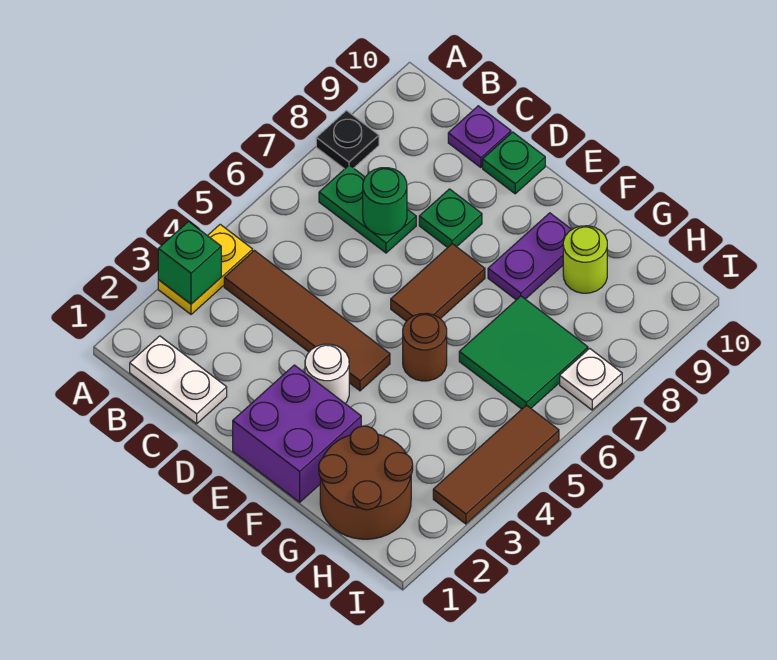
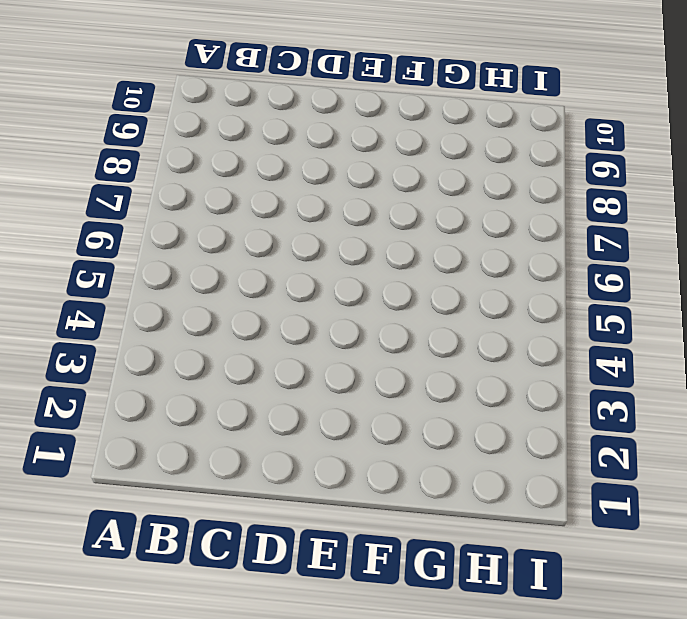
none -> yellow plate A3:A4 level 1
none -> black plate A8 level 1
none -> white plate B1:C1 level 1

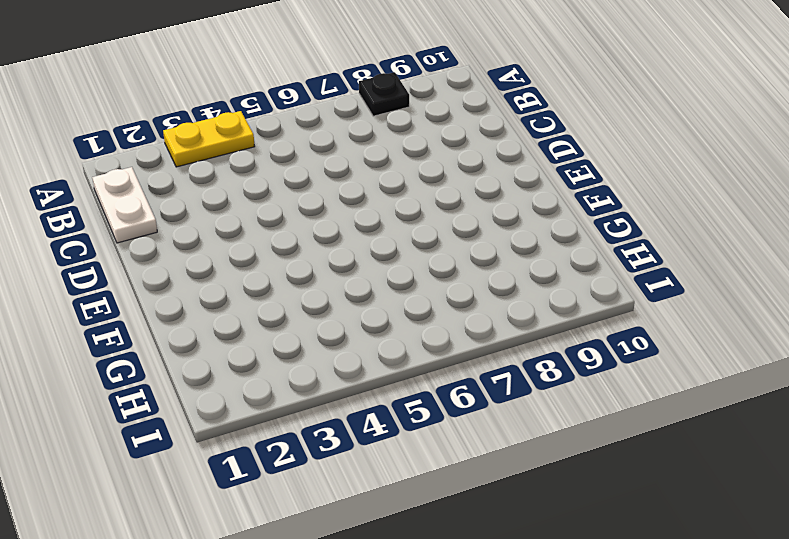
none -> brown tile B4:E4 level 1
none -> green plate B7:C7 level 1
none -> purple plate C10 level 1

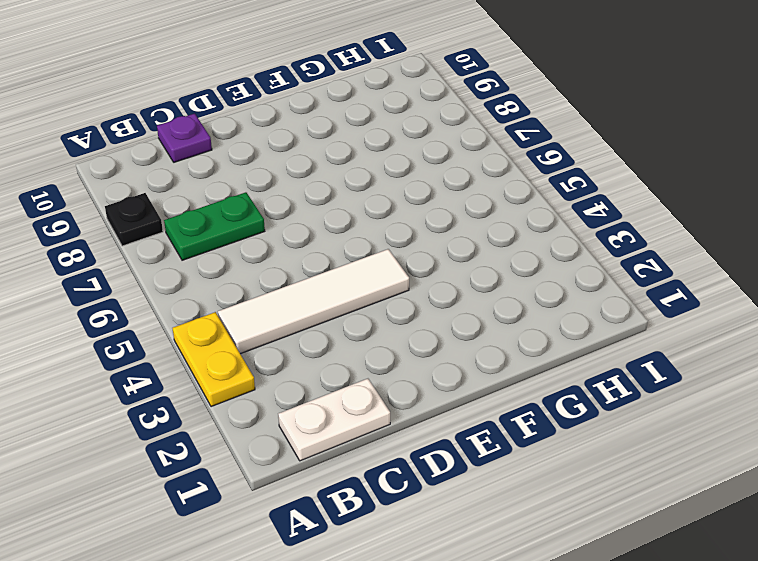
white tile B4:E4 level 1 -> brown tile B4:E4 level 1
none -> green plate D8 level 1
none -> green plate D10 level 1
none -> purple brick E1:F2 level 1

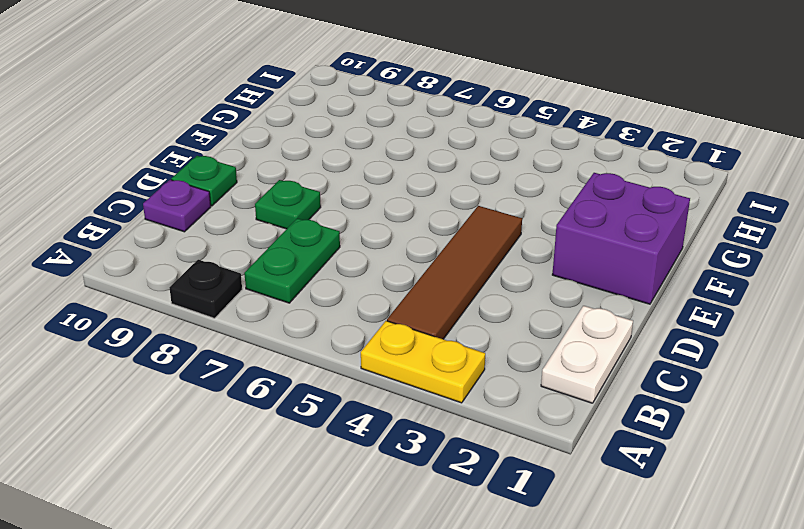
none -> white round brick E3 level 1
none -> brown tile E6:E7 level 1
none -> brown round brick F5 level 1

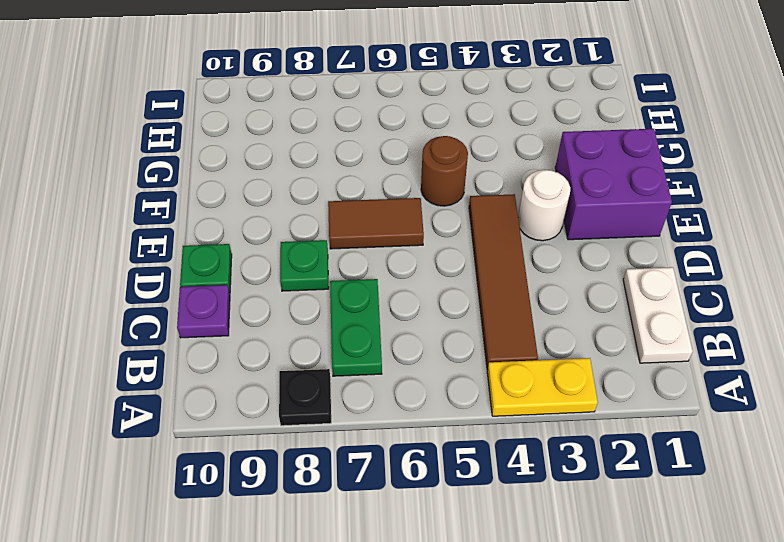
none -> purple plate F8:F9 level 1
none -> brown round brick G1:H2 level 1
none -> green tile G6:H7 level 1

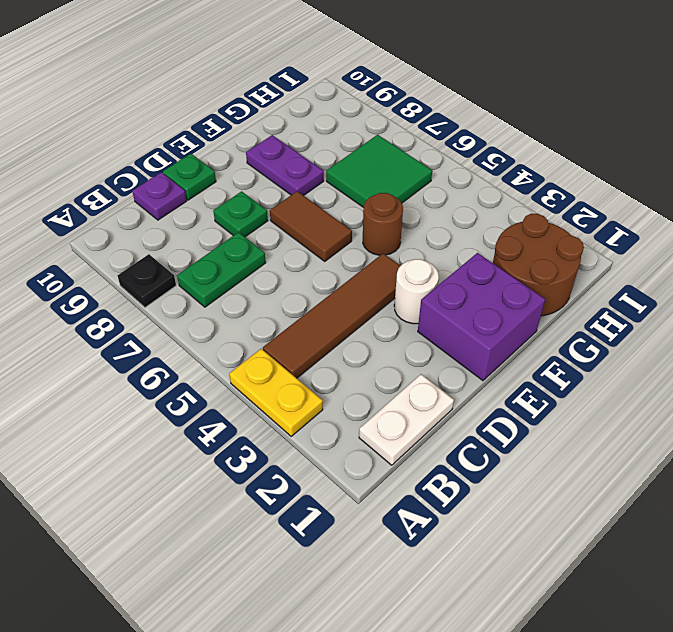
none -> lime round brick G9 level 1
none -> brown tile I3:I5 level 1
none -> white plate I7 level 1

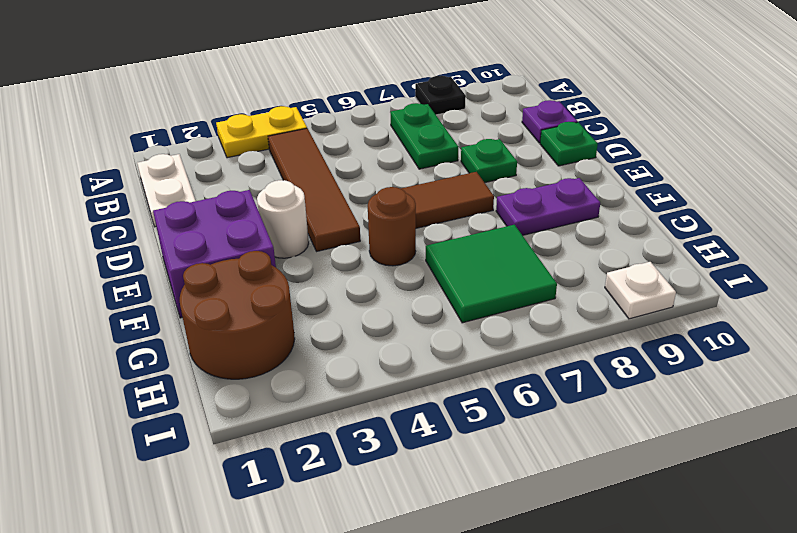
white plate I9 level 1 -> white plate I7 level 1
none -> lime round brick G9 level 1
none -> brown tile I3:I5 level 1
none -> green brick A3 level 2

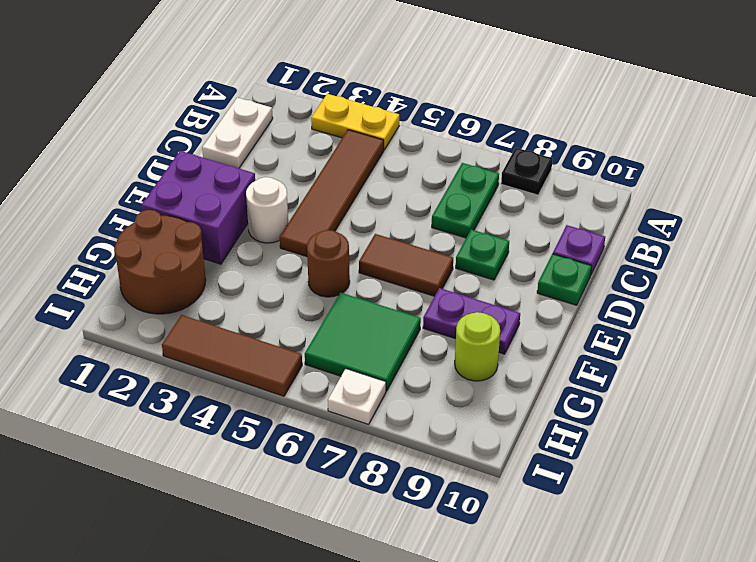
none -> green brick A3 level 2
none -> green round brick C7 level 2

